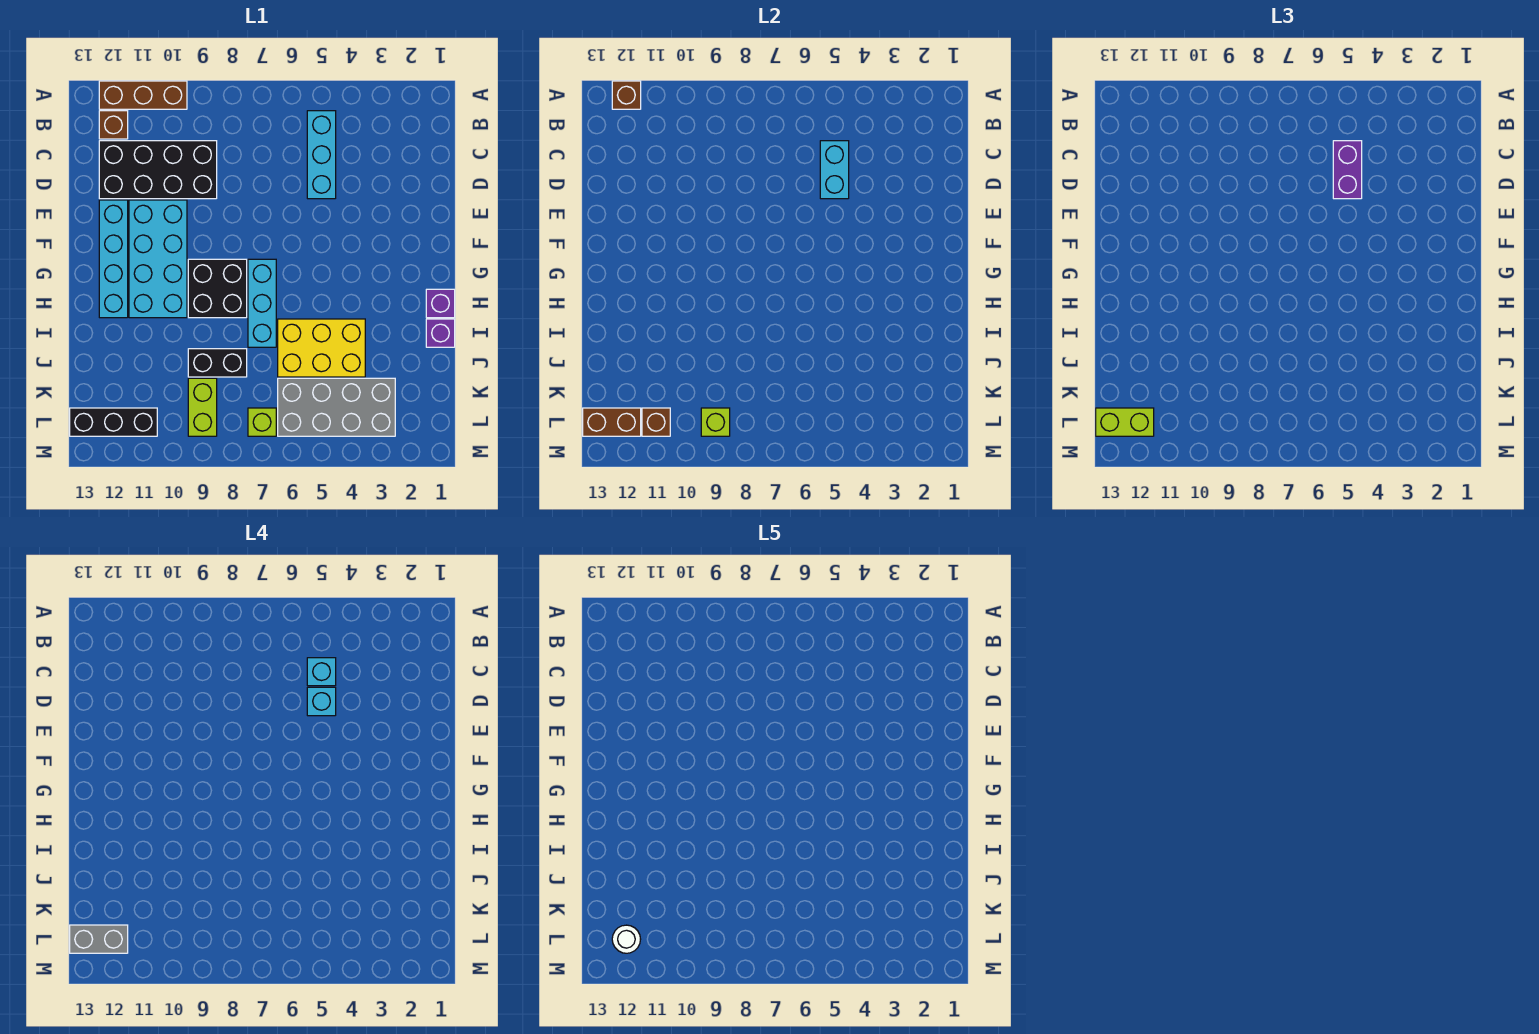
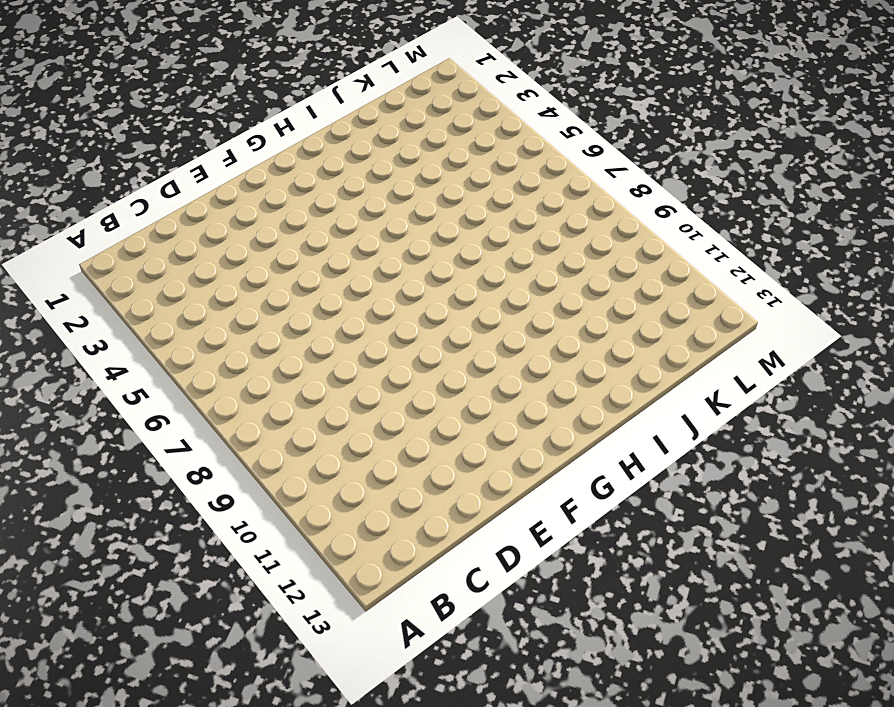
none -> brown brick A10:A12 level 1
none -> cyan brick B5:D5 level 1
none -> brown brick B12 level 1

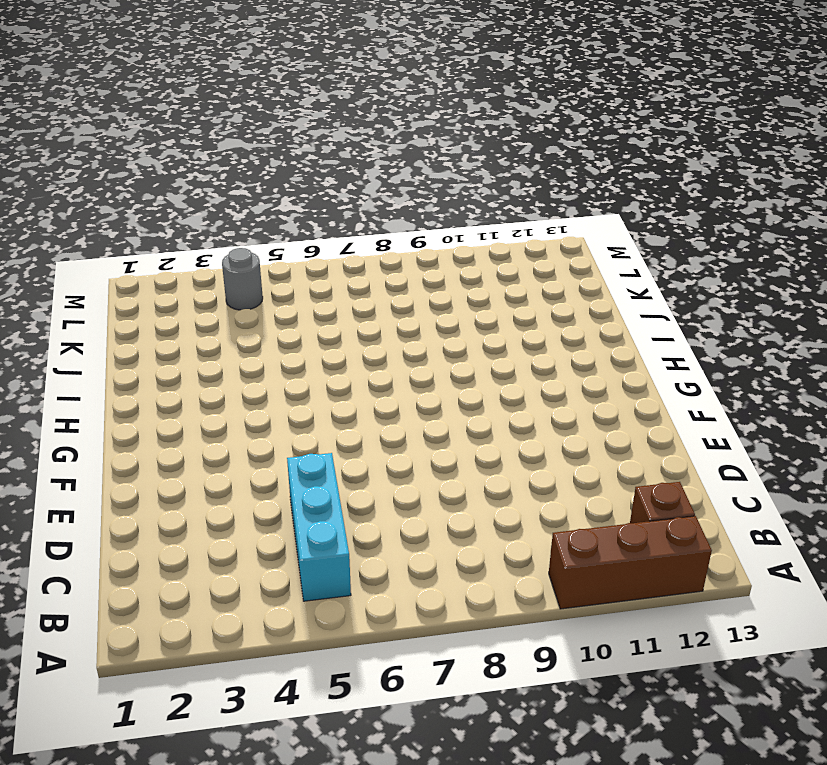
grey round brick L4 level 1 -> grey brick K3:L6 level 1
none -> black brick C9:D12 level 1
none -> cyan brick E10:H11 level 1
none -> cyan brick E12:H12 level 1

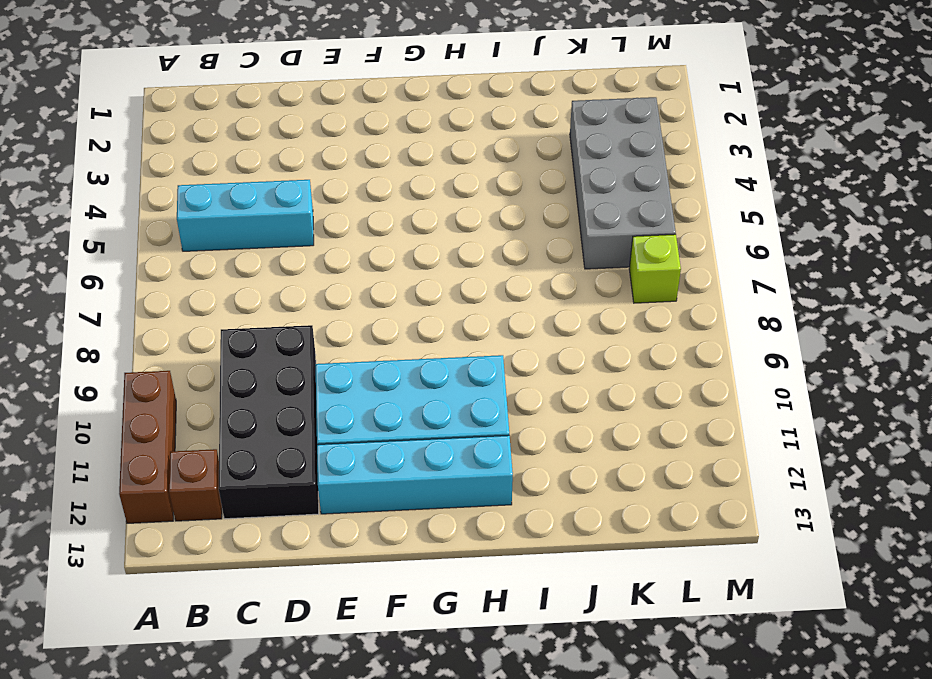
none -> cyan brick G7:I7 level 1
none -> black brick G8:H9 level 1
none -> purple brick H1 level 1

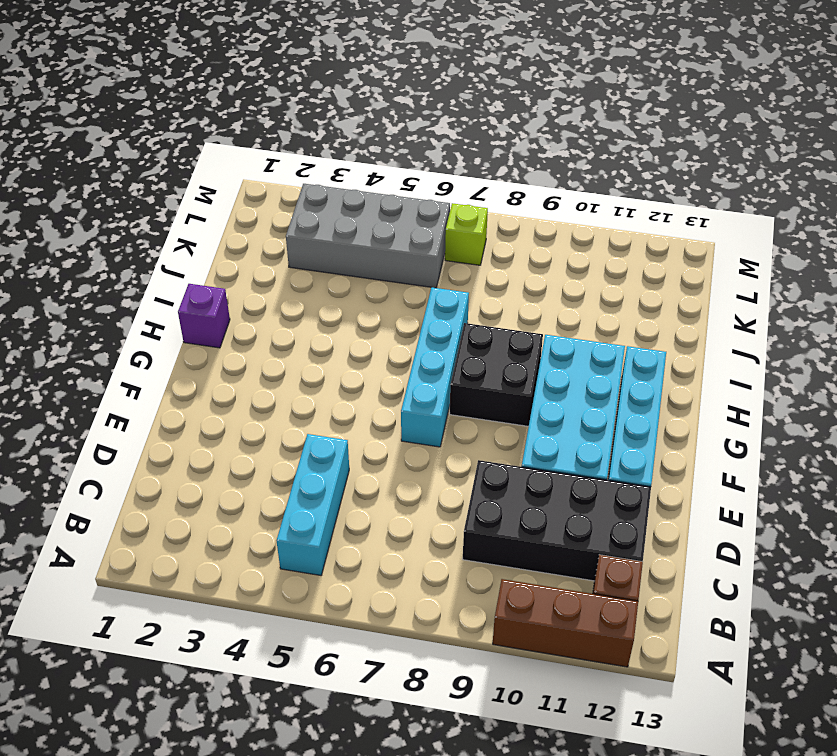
cyan brick F7:I7 level 1 -> cyan brick G7:I7 level 1
none -> purple brick I1 level 1
none -> yellow brick I4:J6 level 1
none -> black brick J8:J9 level 1

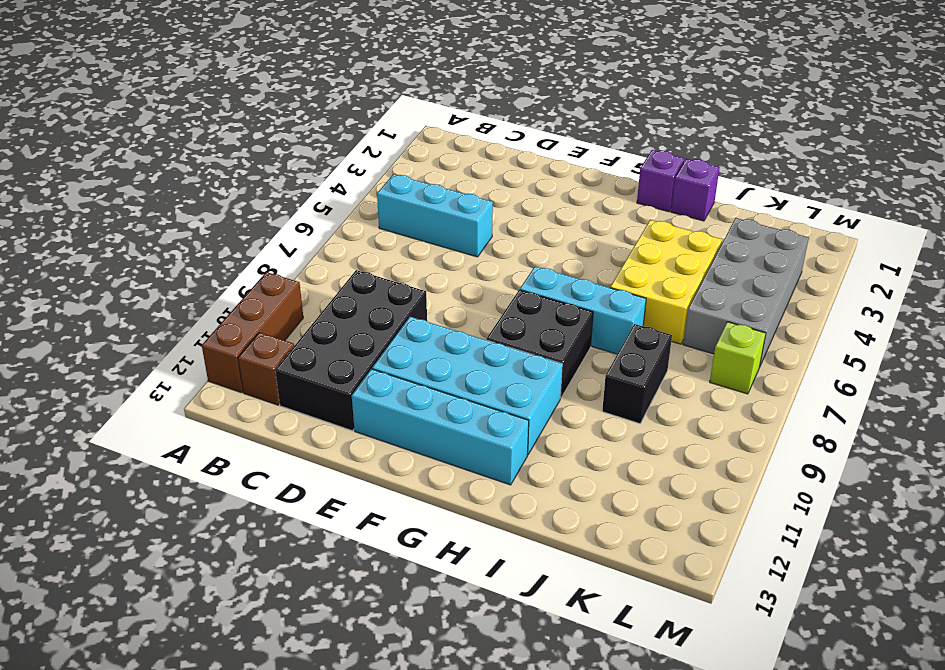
none -> lime brick K9:L9 level 1
none -> black brick L11:L13 level 1
none -> brown brick A12 level 2

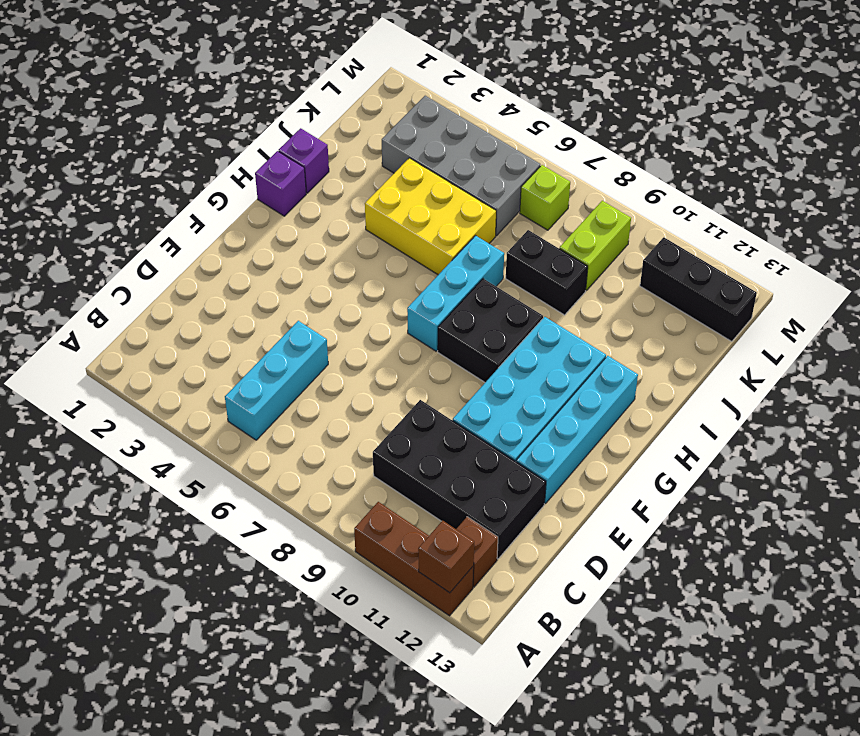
none -> cyan brick C5:D5 level 2
none -> lime brick L9 level 2
none -> brown brick L11 level 2

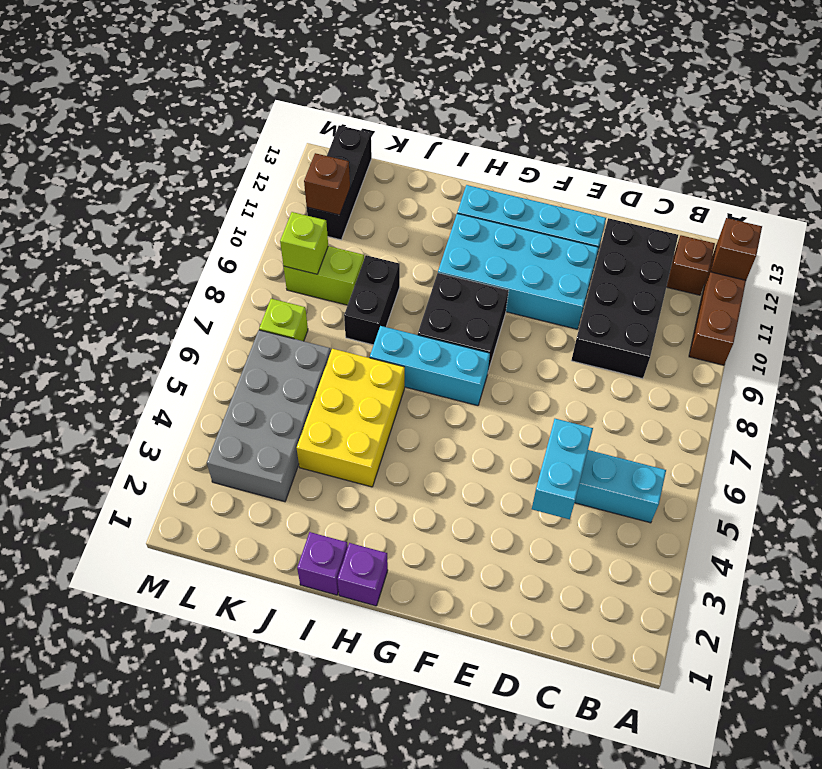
cyan brick D4:D5 level 2 -> cyan brick C5:D5 level 2
none -> brown brick L12:L13 level 2
none -> purple brick C5:D5 level 3
none -> lime brick L12:L13 level 3

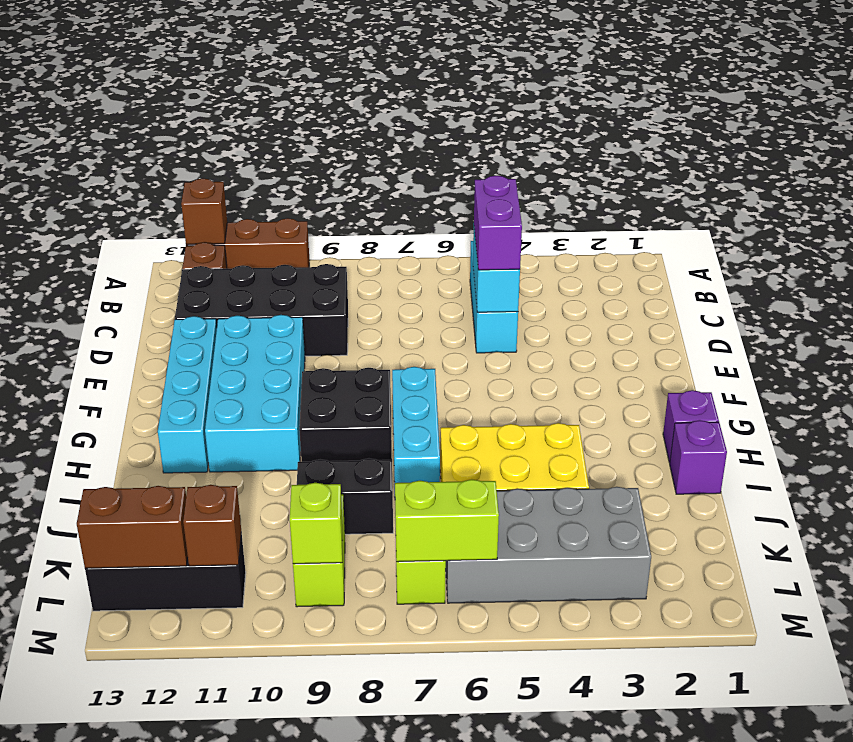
lime brick L6:L7 level 2 -> lime brick L12:L13 level 3
none -> cyan brick C5 level 4
none -> cyan brick D5 level 4
none -> grey brick L12:L13 level 4

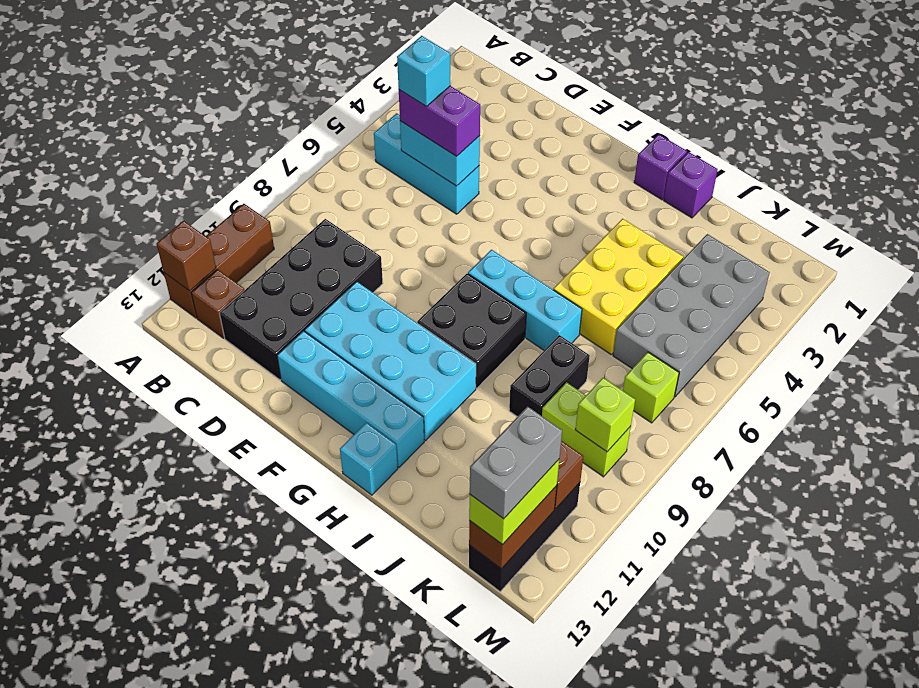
cyan brick H13 level 1 -> cyan brick D5 level 4
none -> white round brick L12 level 5

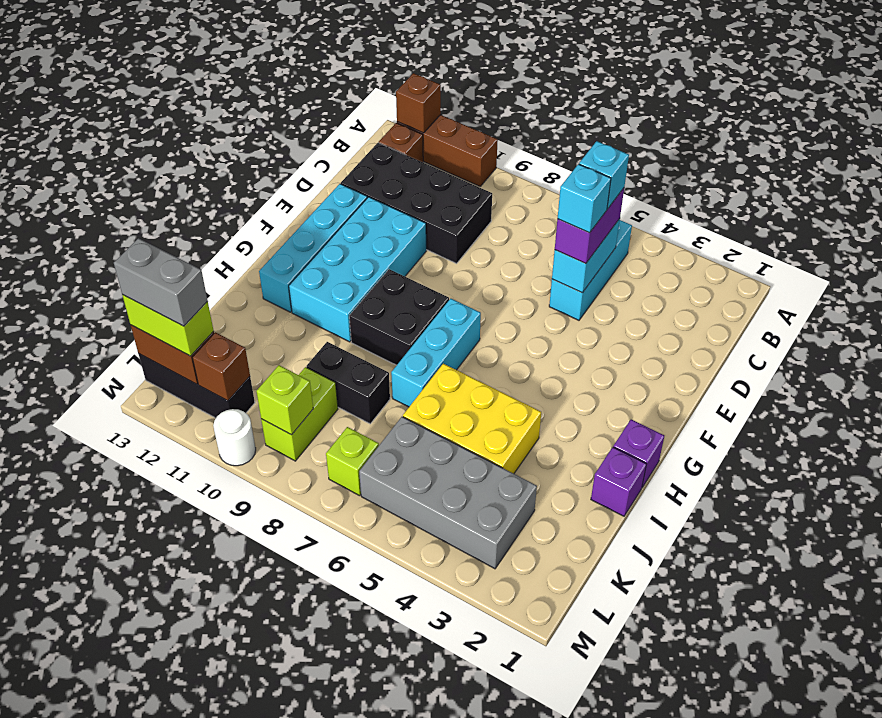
white round brick M10 level 1 -> white round brick L12 level 5

